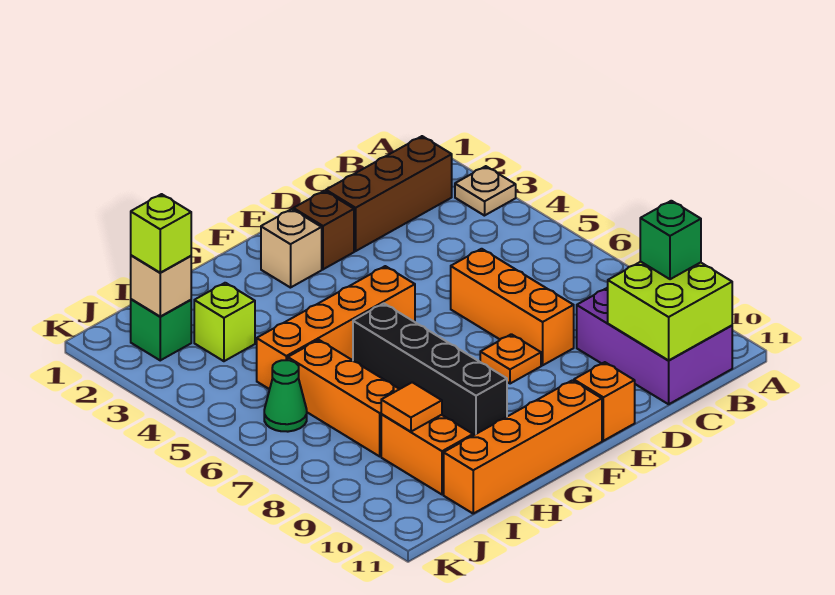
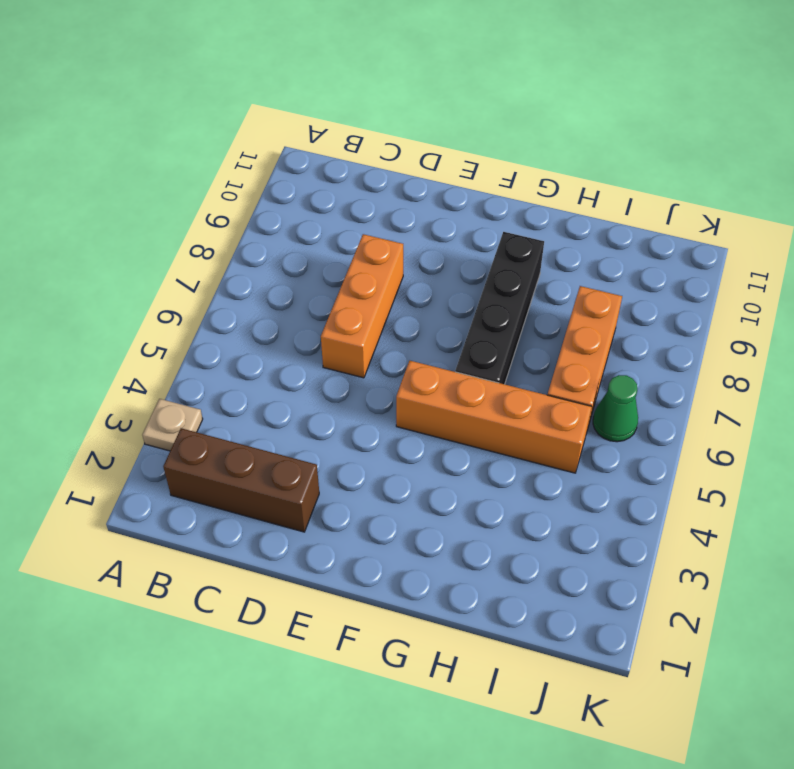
none -> purple brick B9:C11 level 1
none -> brown brick E2 level 1
none -> orange plate E8 level 1

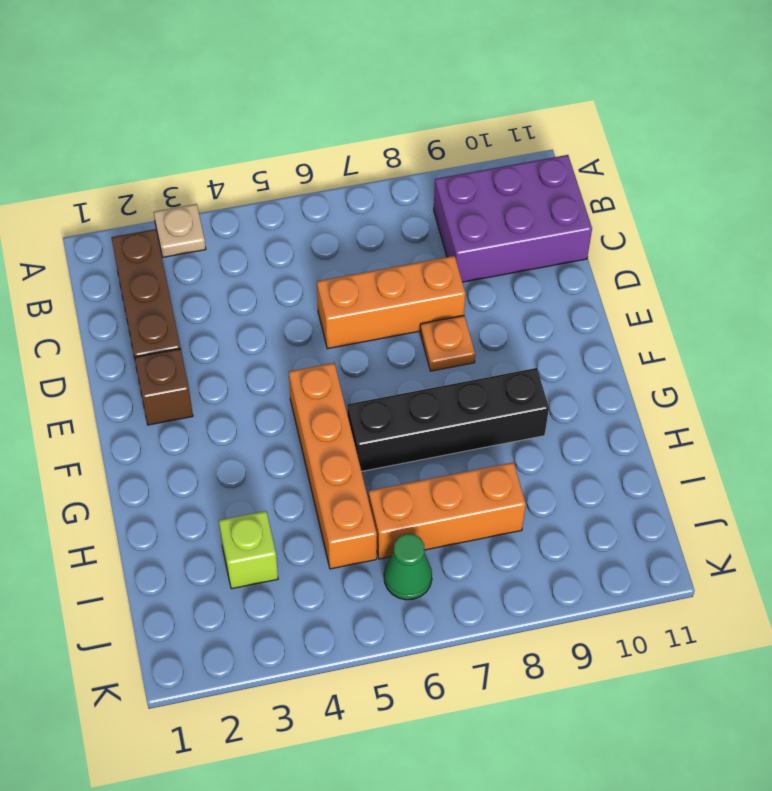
none -> orange brick E11 level 1
none -> tan brick F2 level 1
none -> orange brick F11:I11 level 1

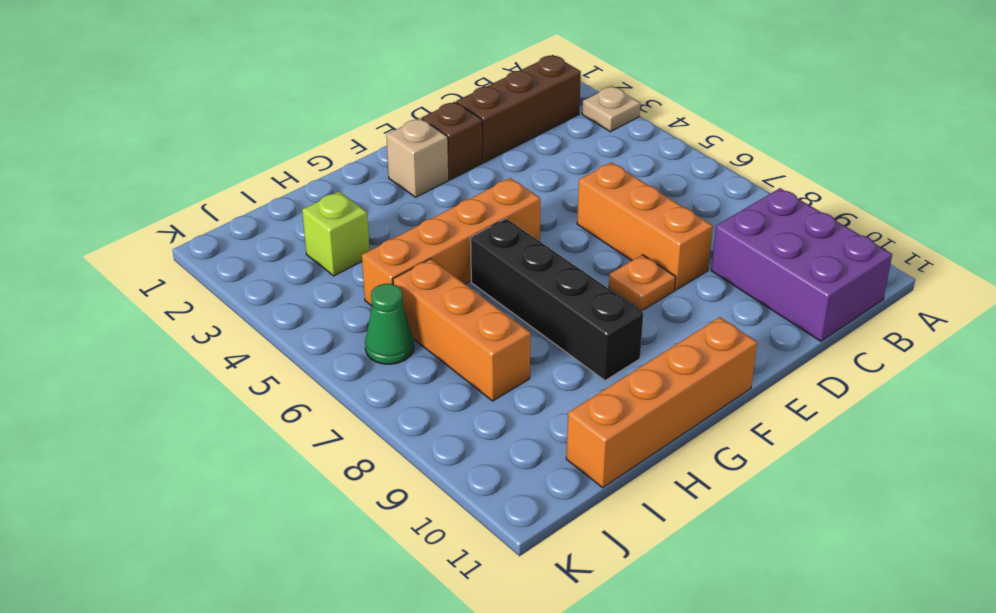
none -> orange brick E11 level 1
none -> orange brick I9:I10 level 1
none -> green brick J2 level 1

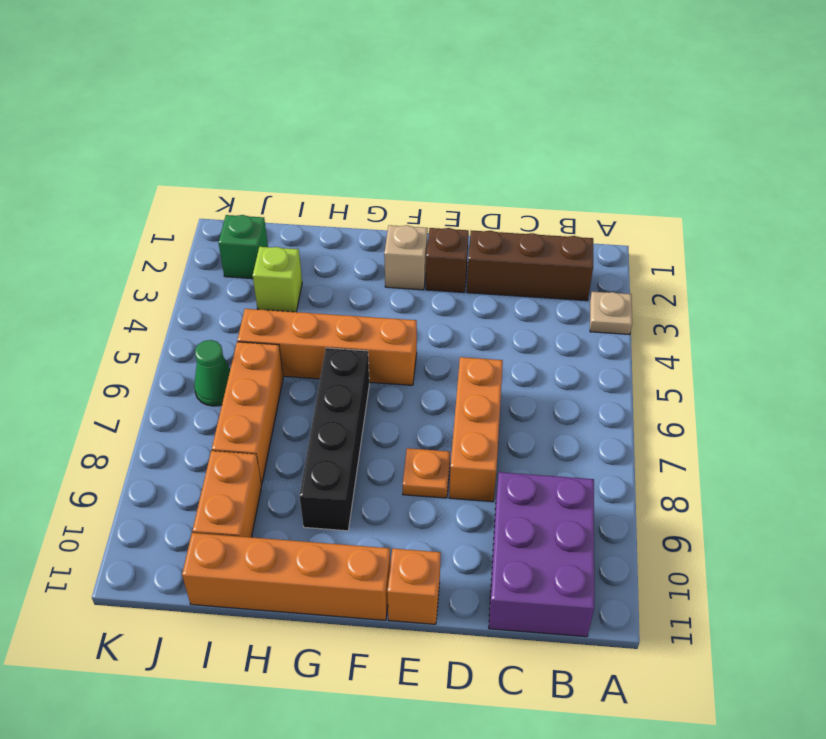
none -> lime brick B10:C11 level 2
none -> orange tile I9 level 2
none -> tan brick J2 level 2

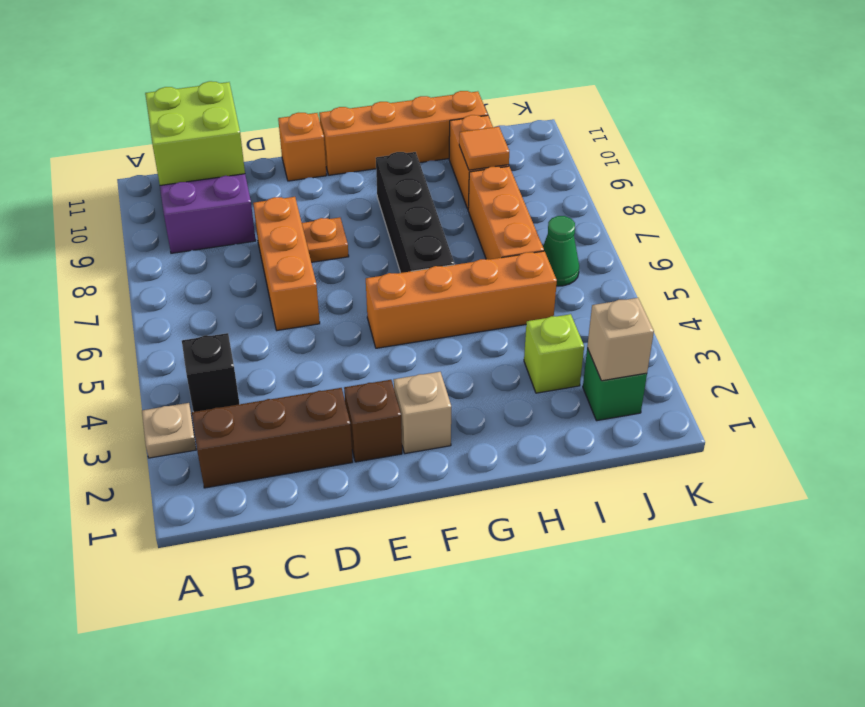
black brick B4 level 1 -> none
none -> green brick B10 level 3
none -> lime brick J2 level 3

